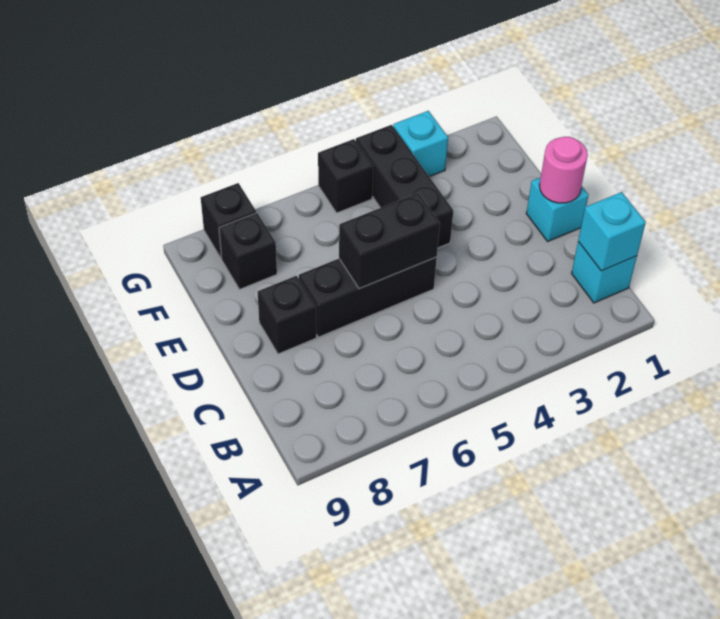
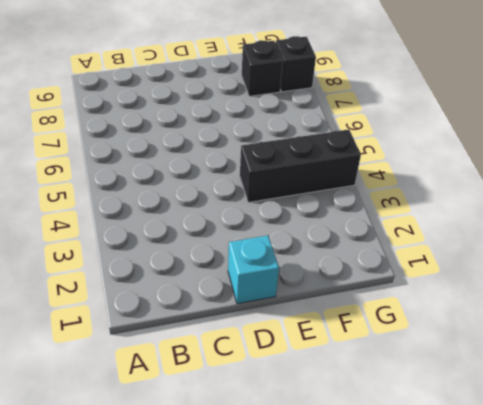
none -> cyan brick B1 level 1
none -> black brick D5:D7 level 1
none -> black brick D8 level 1

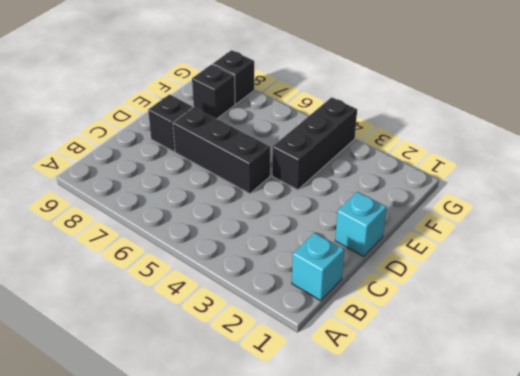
none -> cyan brick G3 level 1
none -> black brick G5 level 1
none -> cyan brick B1 level 2

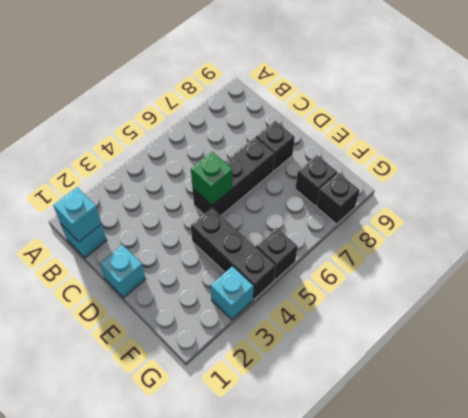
green brick D5 level 2 -> black brick D5:D6 level 2
none -> pink round brick D1 level 2

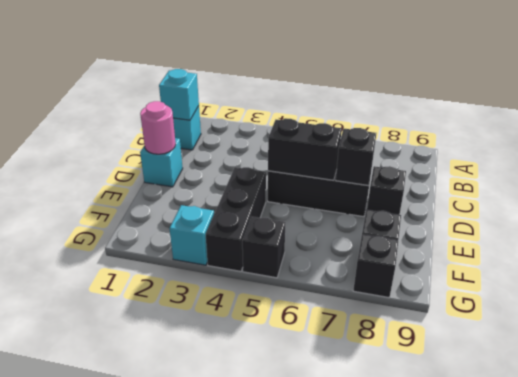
black brick D7 level 2 -> none

